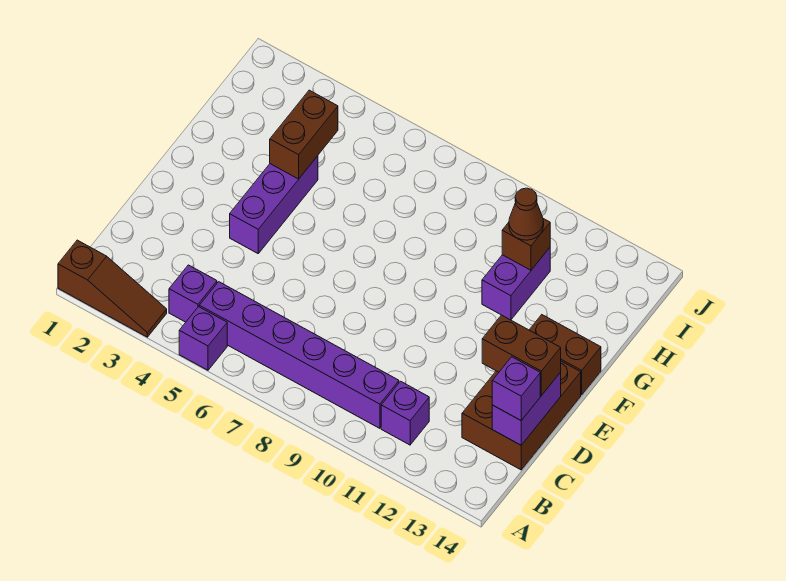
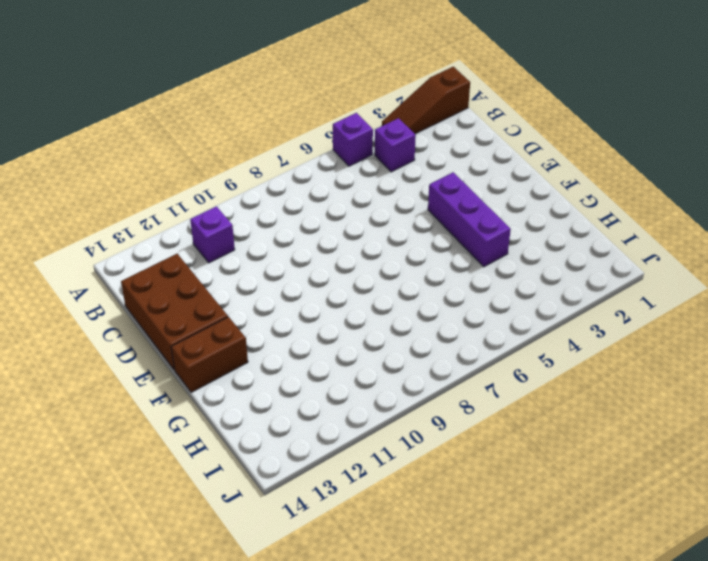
none -> purple brick B5:B10 level 1
none -> purple brick G11:H11 level 1
none -> purple brick C14:D14 level 2

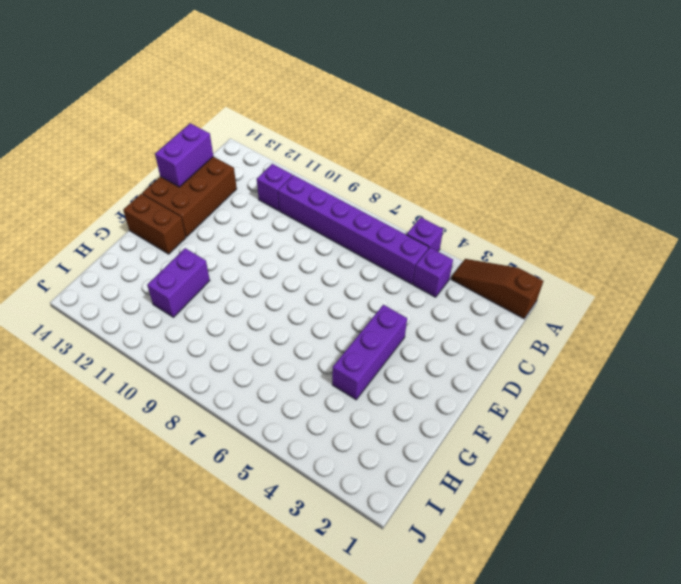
none -> brown brick G4:H4 level 2
none -> brown brick H11 level 2
none -> purple brick C14 level 3

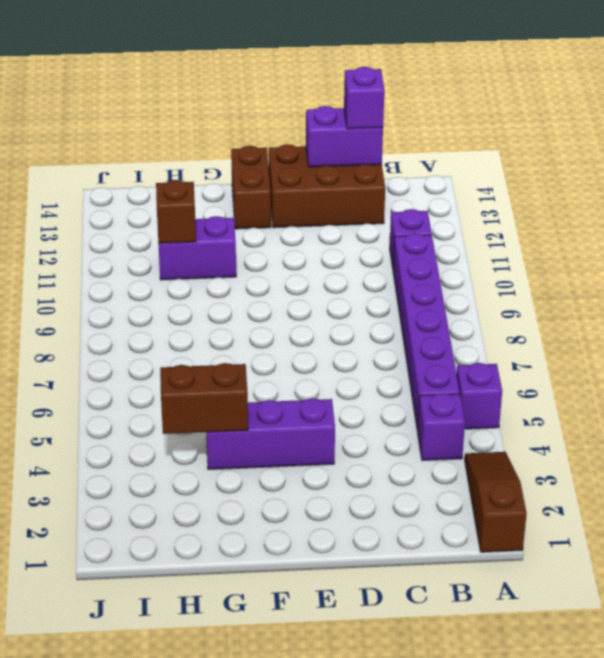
none -> brown brick D13:D14 level 3
none -> brown cone H11 level 3

